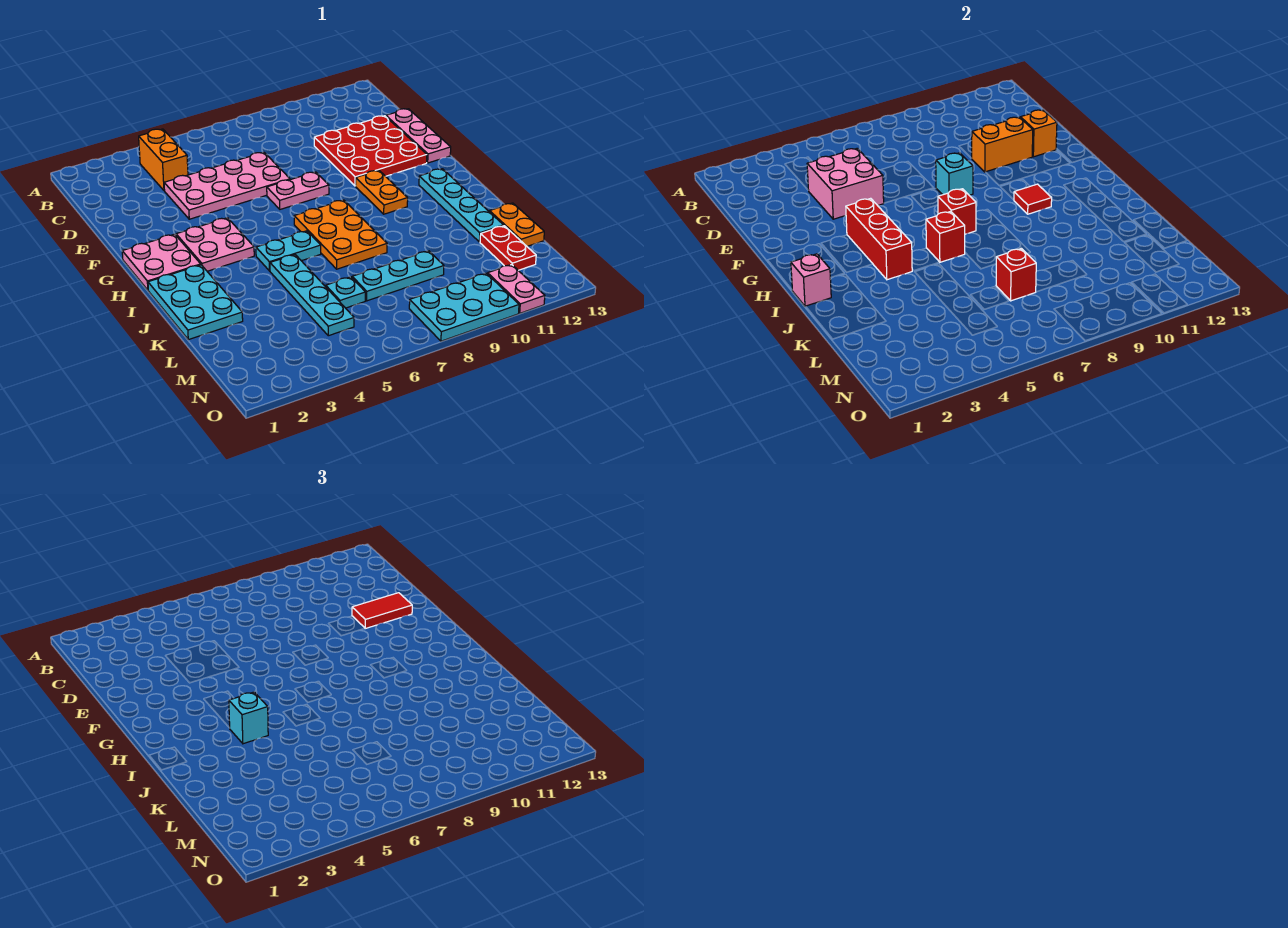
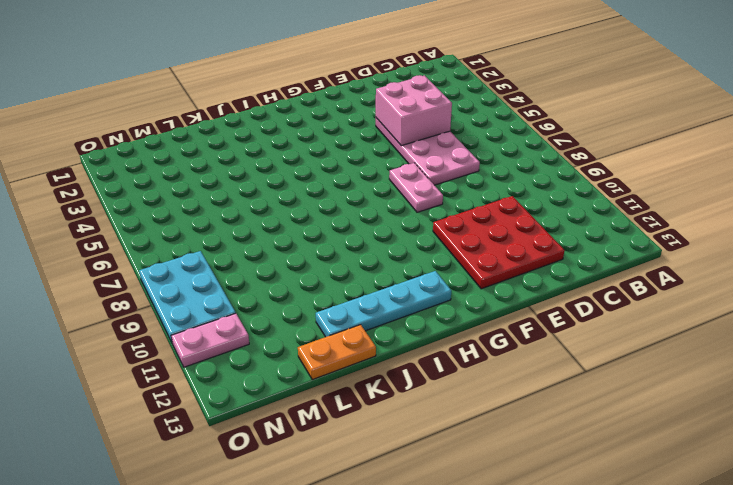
none -> orange brick B4:C4 level 1
none -> pink plate D13:F13 level 1
none -> pink plate G1:H2 level 1
none -> pink plate G3:H4 level 1

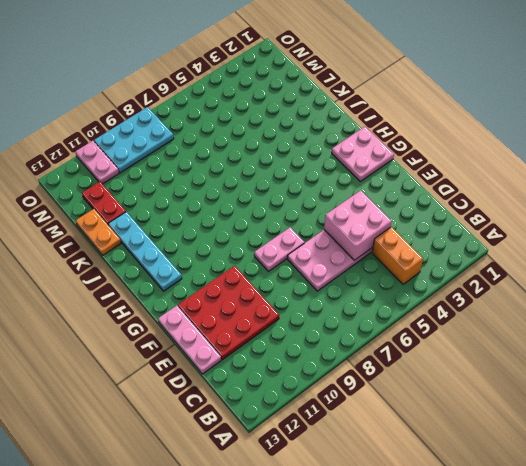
none -> pink plate G3:H4 level 1
none -> orange plate G10:H10 level 1
none -> orange plate H7:J8 level 1
none -> cyan plate I1:K2 level 1

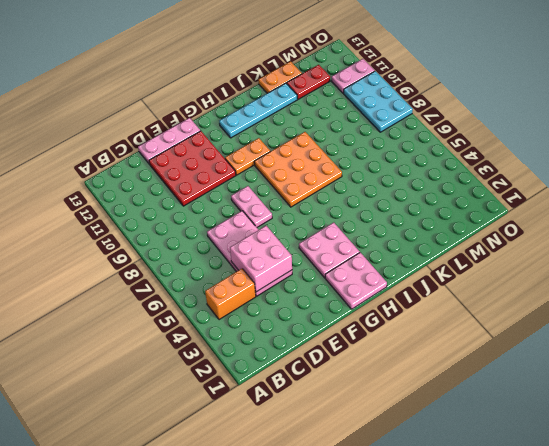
orange plate H7:J9 level 1 -> orange plate H7:J8 level 1
none -> cyan plate I1:K2 level 1
none -> cyan plate I5:I6 level 1
none -> cyan plate J5:M5 level 1
none -> cyan plate L6 level 1

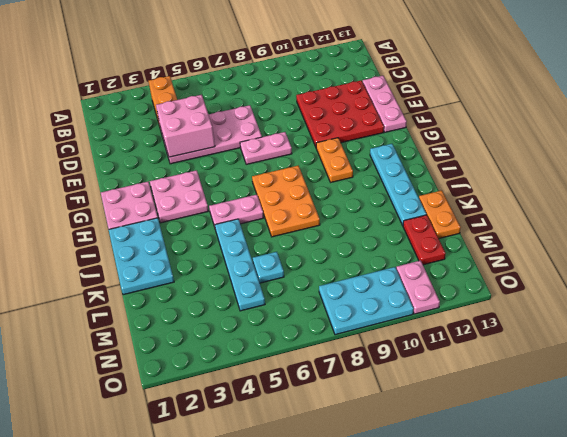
pink plate I5:I6 level 1 -> cyan plate I5:I6 level 1
none -> cyan plate L7:L9 level 1
none -> orange brick E10:E11 level 2
none -> orange brick E12 level 2
none -> cyan brick F8 level 2

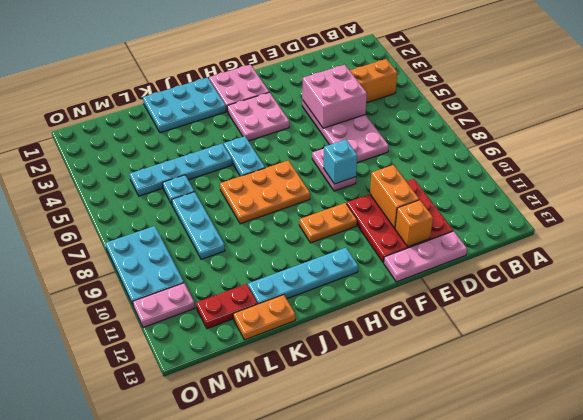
none -> red brick G4:I4 level 2
none -> red brick H7 level 2
none -> red tile H10 level 2
none -> pink brick I1 level 2

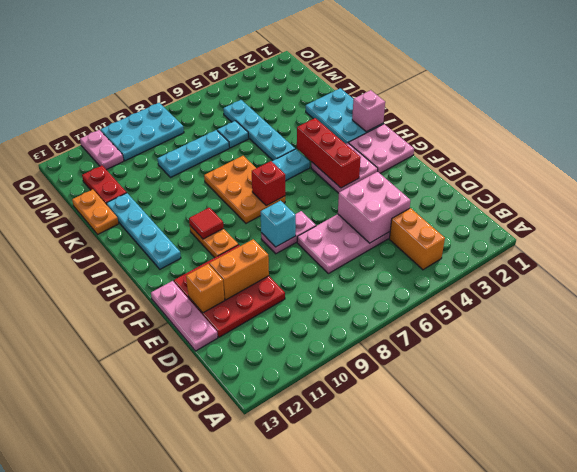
none -> red brick I6 level 2
none -> red brick L7 level 2
none -> red tile E11:E12 level 3
none -> cyan brick I4 level 3

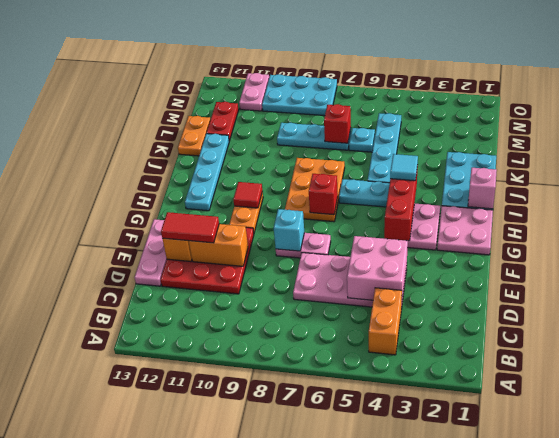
cyan tile I4 level 3 -> cyan brick I4 level 3
none -> red brick I6 level 2

